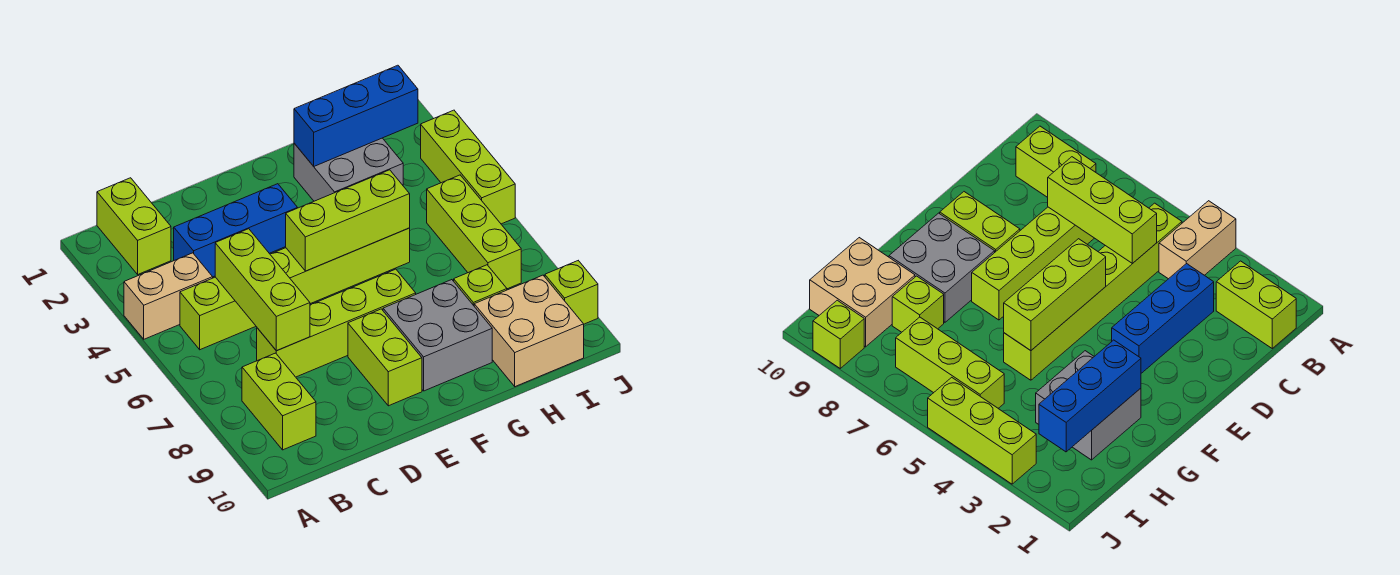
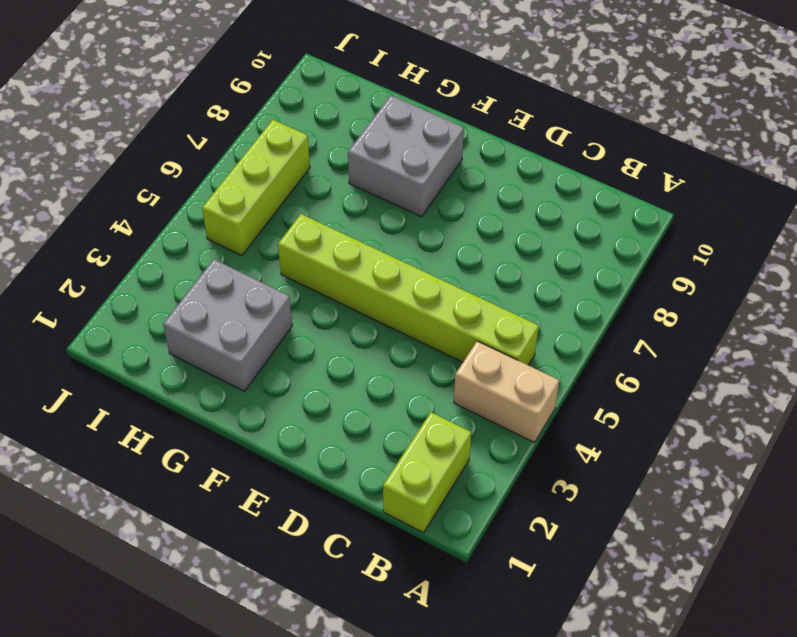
none -> lime brick B8:B9 level 1
none -> blue brick C3:E3 level 1
none -> lime brick C7:F7 level 1

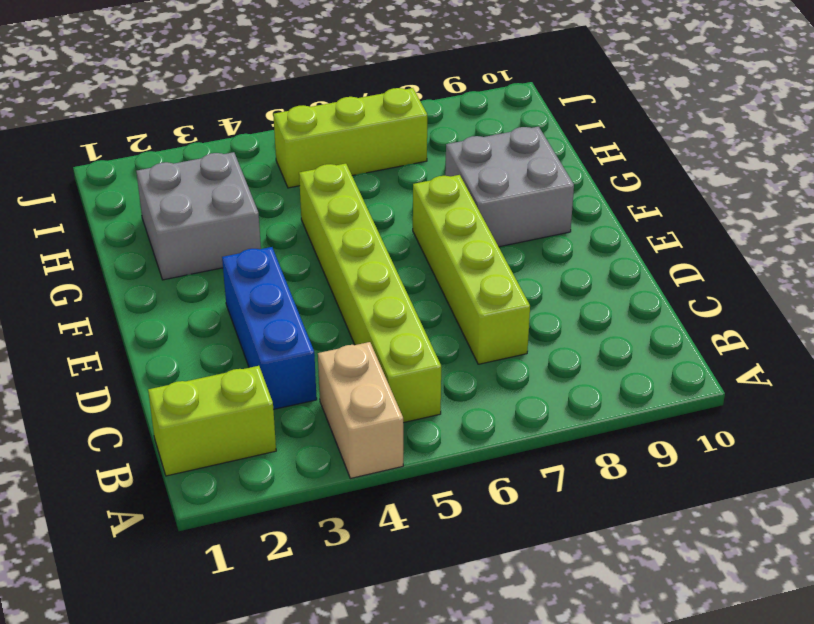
none -> lime brick B8:B9 level 1
none -> lime brick E8:E9 level 1
none -> lime brick H8 level 1

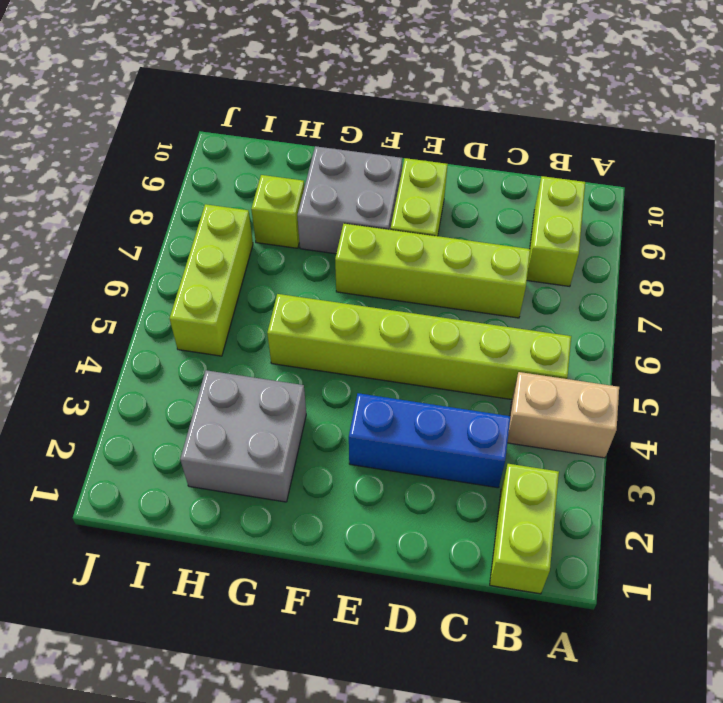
none -> tan brick H9:I10 level 1
none -> lime brick J3:J5 level 1
none -> lime brick J9 level 1

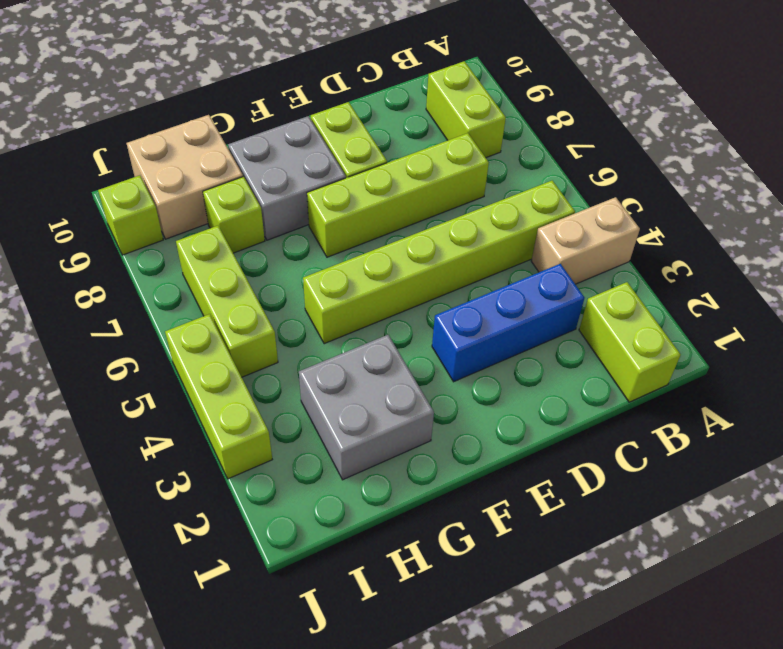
none -> lime brick C5:C7 level 2
none -> lime brick E5:G5 level 2
none -> blue brick G2:I2 level 2

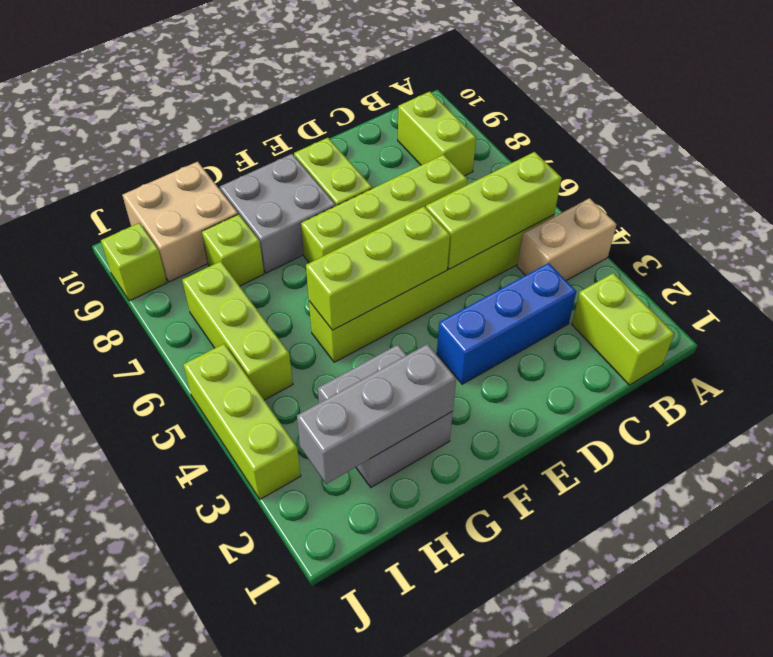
lime brick B5:D5 level 2 -> lime brick C5:C7 level 2
grey brick G2:I2 level 2 -> blue brick G2:I2 level 2

